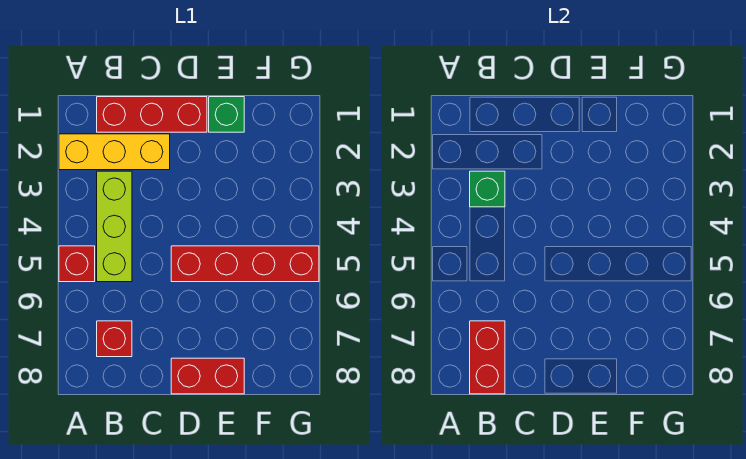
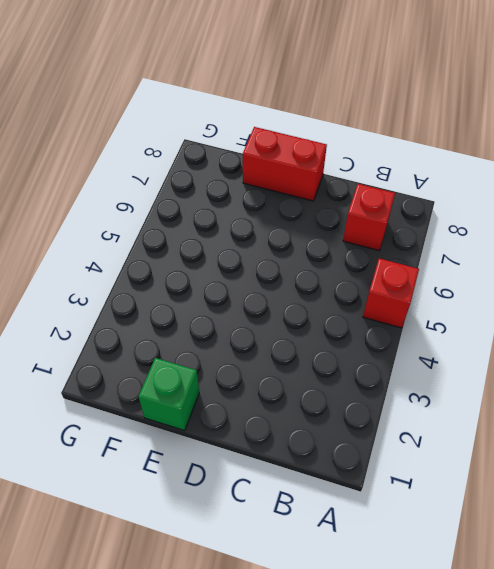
none -> yellow brick A2:C2 level 1
none -> red brick B1:D1 level 1

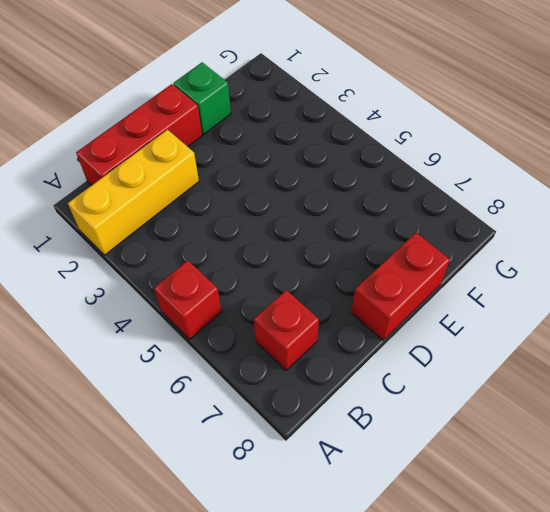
none -> lime brick B3:B5 level 1
none -> red brick D5:G5 level 1

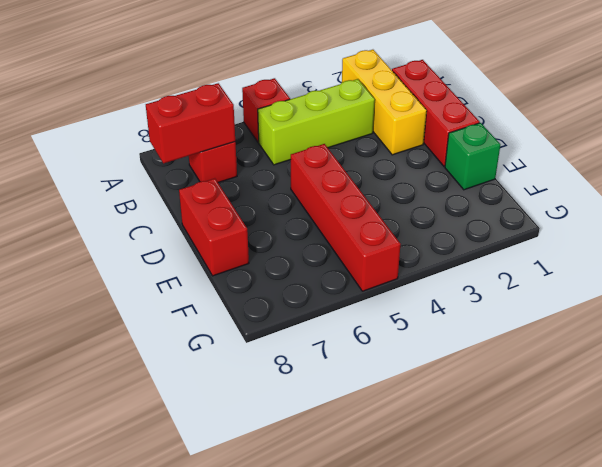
none -> green brick B3 level 2

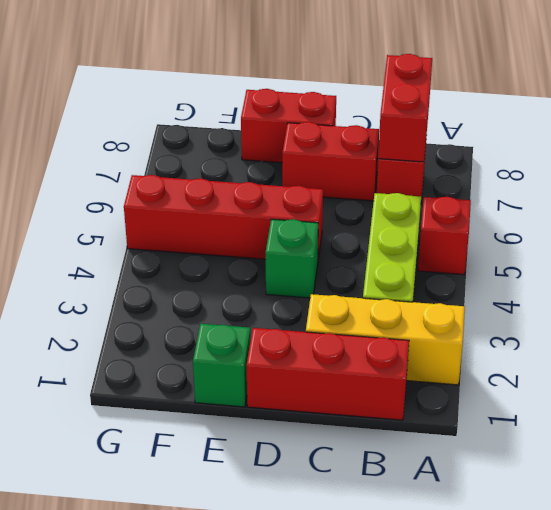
red brick C7:D7 level 1 -> none
green brick D4 level 1 -> green brick B3 level 2

